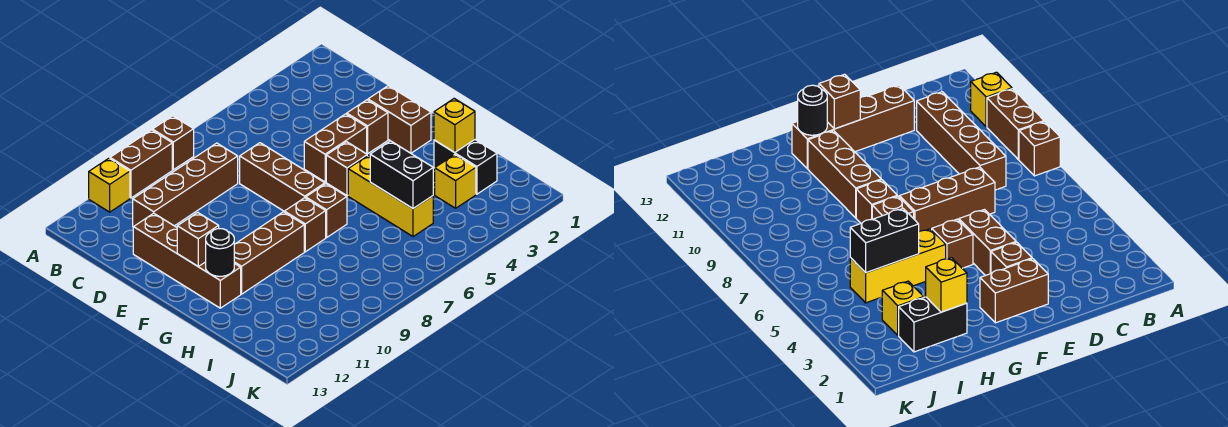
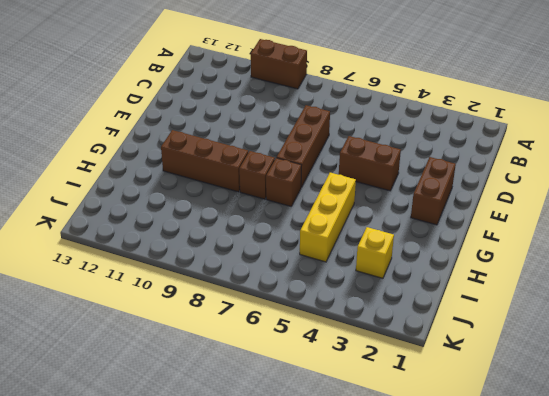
none -> brown brick A8 level 1
none -> yellow brick A11 level 1
none -> brown brick C8:C11 level 1

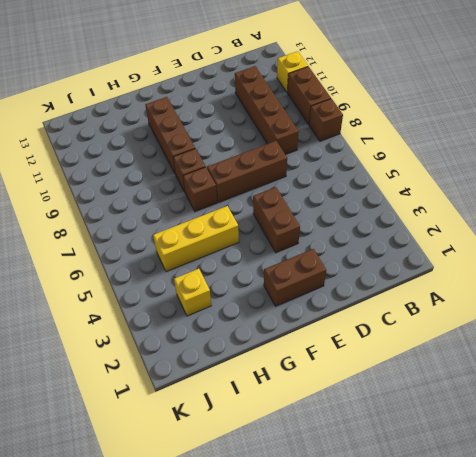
none -> brown brick D12:G12 level 1
none -> brown brick E3 level 1
none -> brown brick F5 level 1

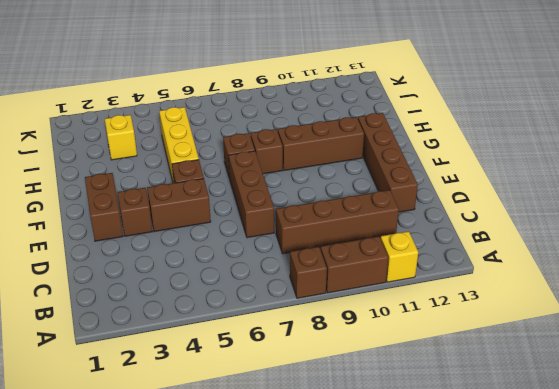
none -> black brick H2:I2 level 1
none -> brown brick F12 level 2
none -> black round brick G12 level 2

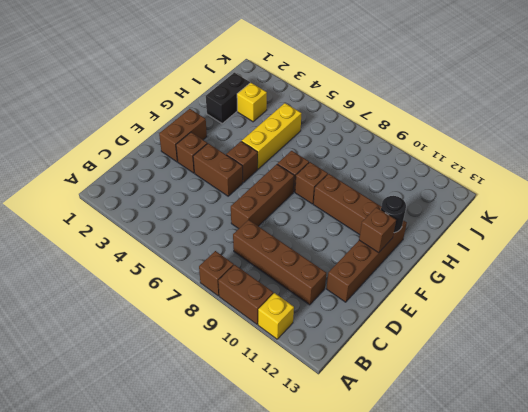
none -> yellow brick H2 level 2
none -> black brick H5:I5 level 2

